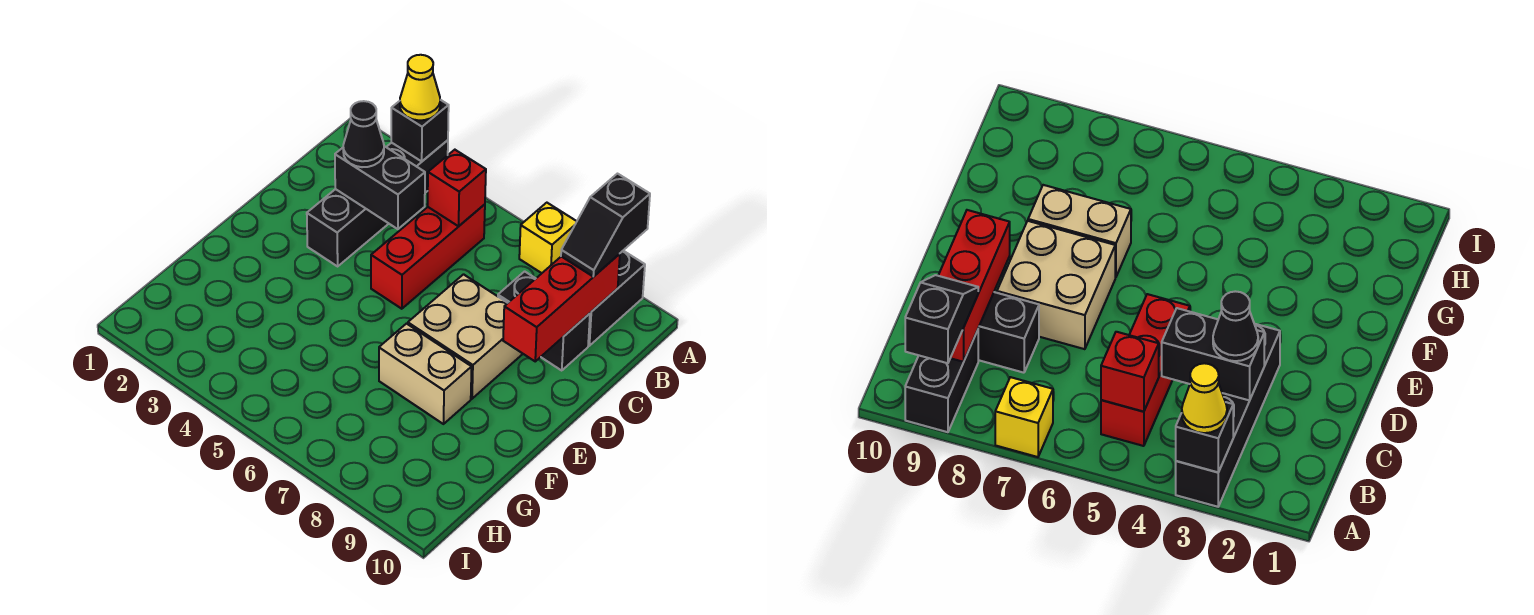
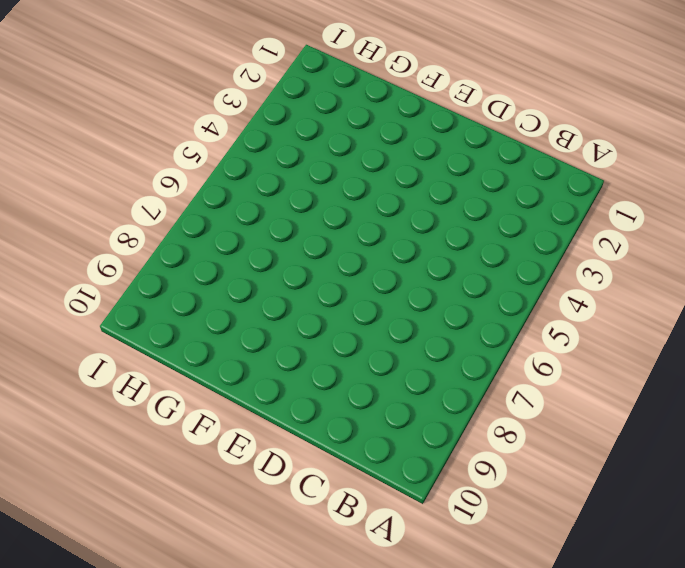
none -> black brick A3:D3 level 1
none -> yellow brick A7 level 1
none -> black brick A9:B9 level 1

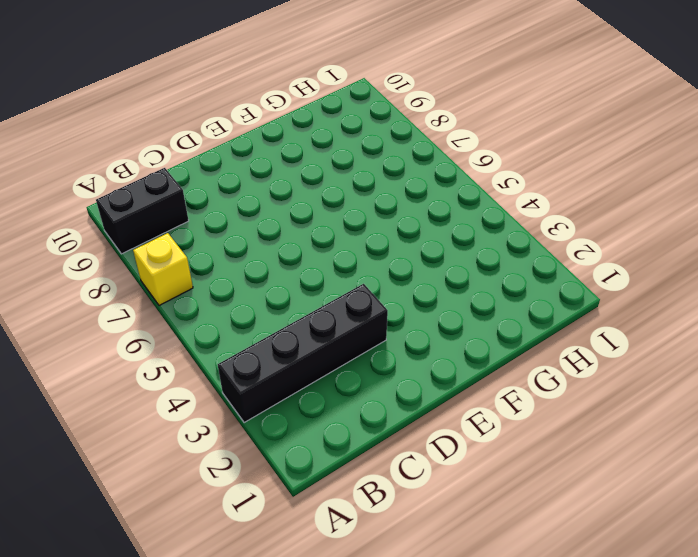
none -> red brick B5:D5 level 1
none -> black brick C8:C9 level 1
none -> tan brick D7:E8 level 1

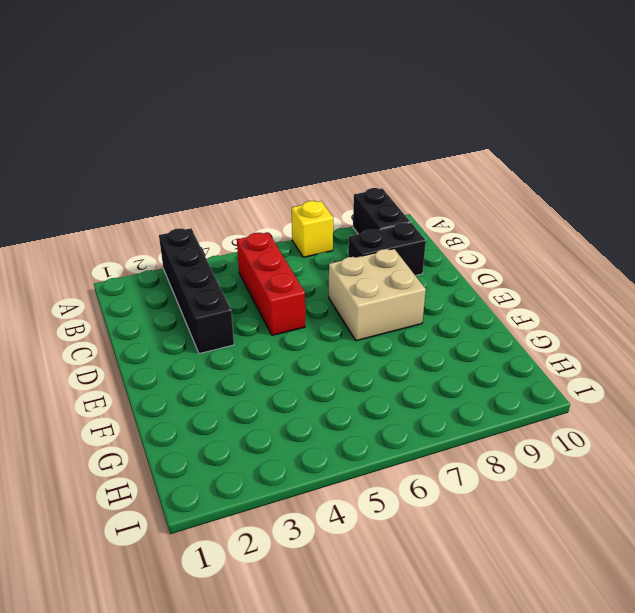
none -> tan brick F7:F8 level 1
none -> black brick A3 level 2
none -> red brick B5 level 2

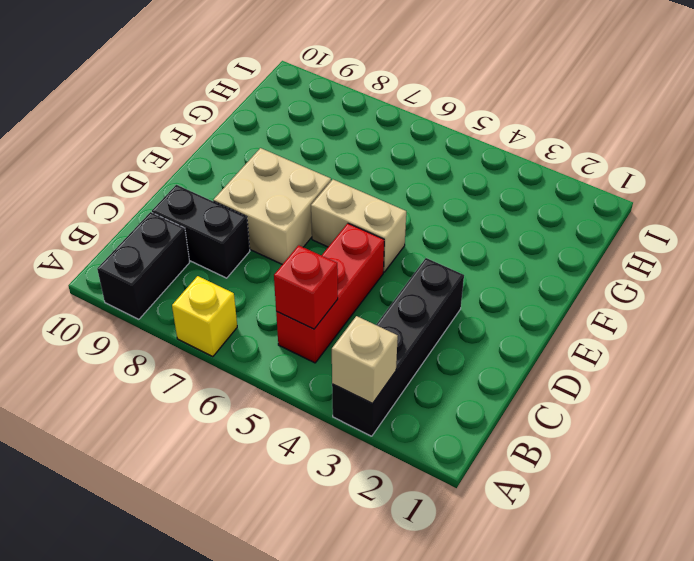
tan brick A3 level 2 -> black brick A3 level 2
tan brick E5:E6 level 1 -> tan brick F7:F8 level 1
none -> red brick B9:D9 level 2
none -> black brick C3:C4 level 2
none -> yellow cone A3 level 3

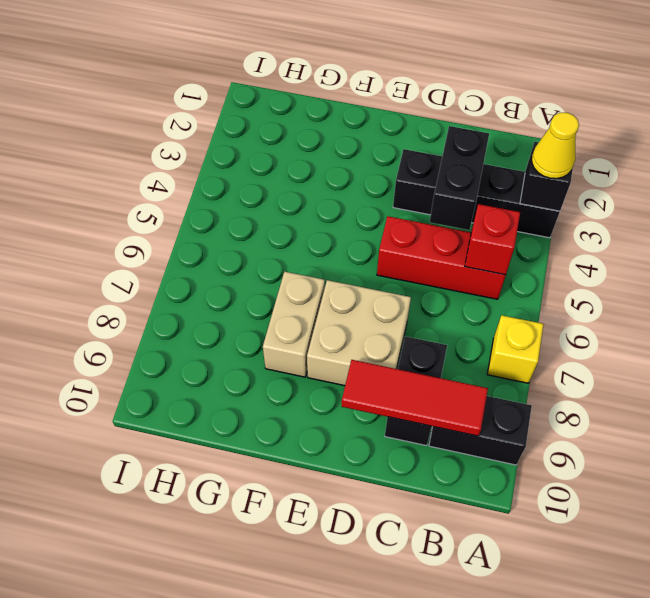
red tile B9:D9 level 2 -> red brick B9:D9 level 2
none -> black slope A9:B9 level 3 top A
none -> black cone C3 level 3

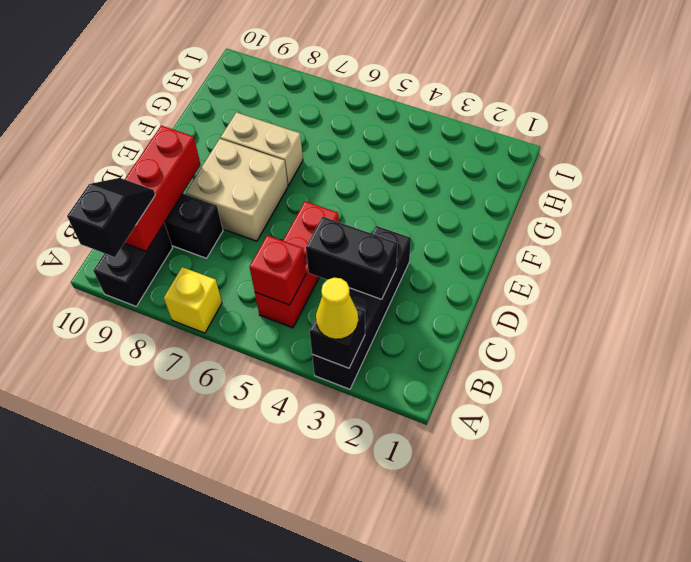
none -> black cone C3 level 3

